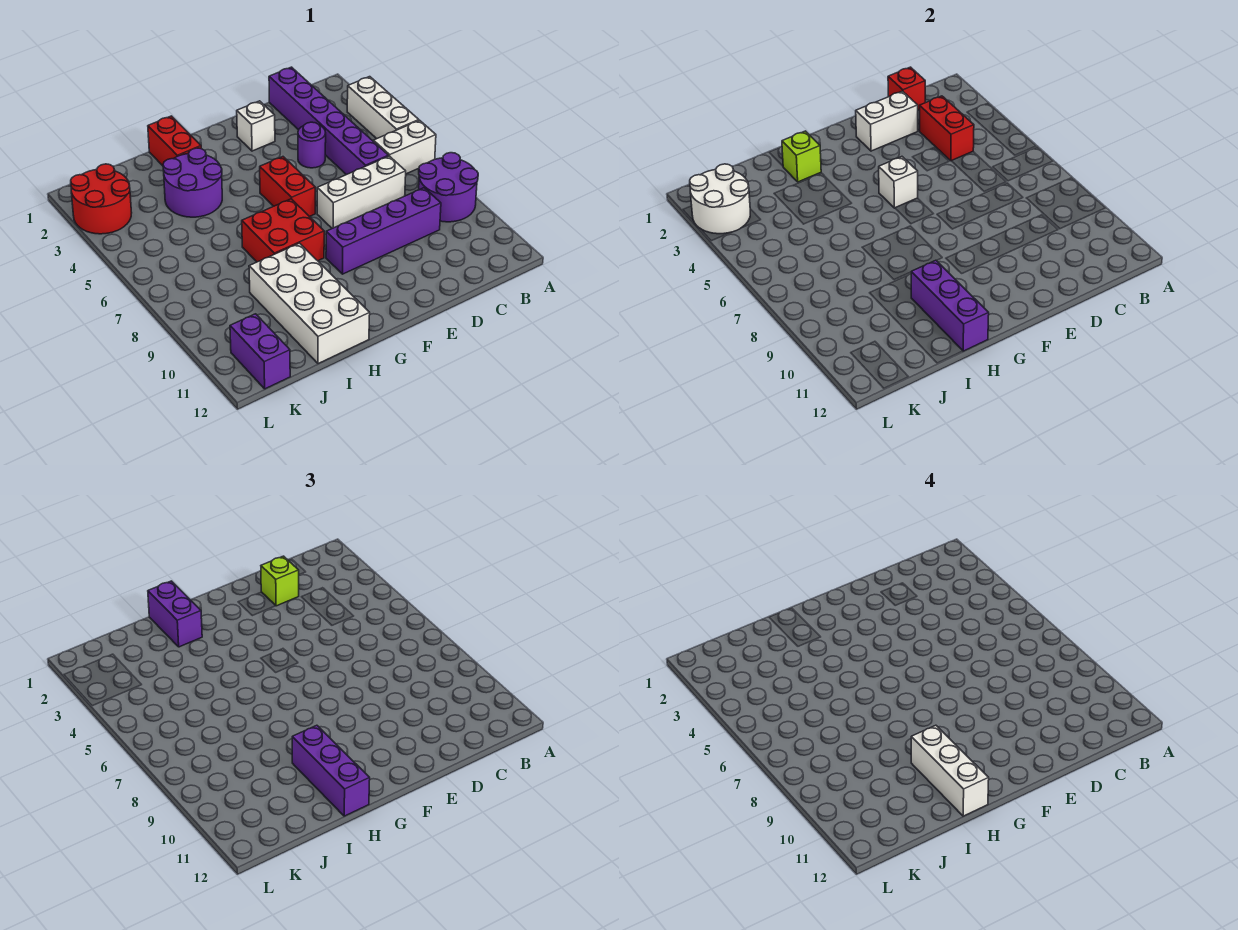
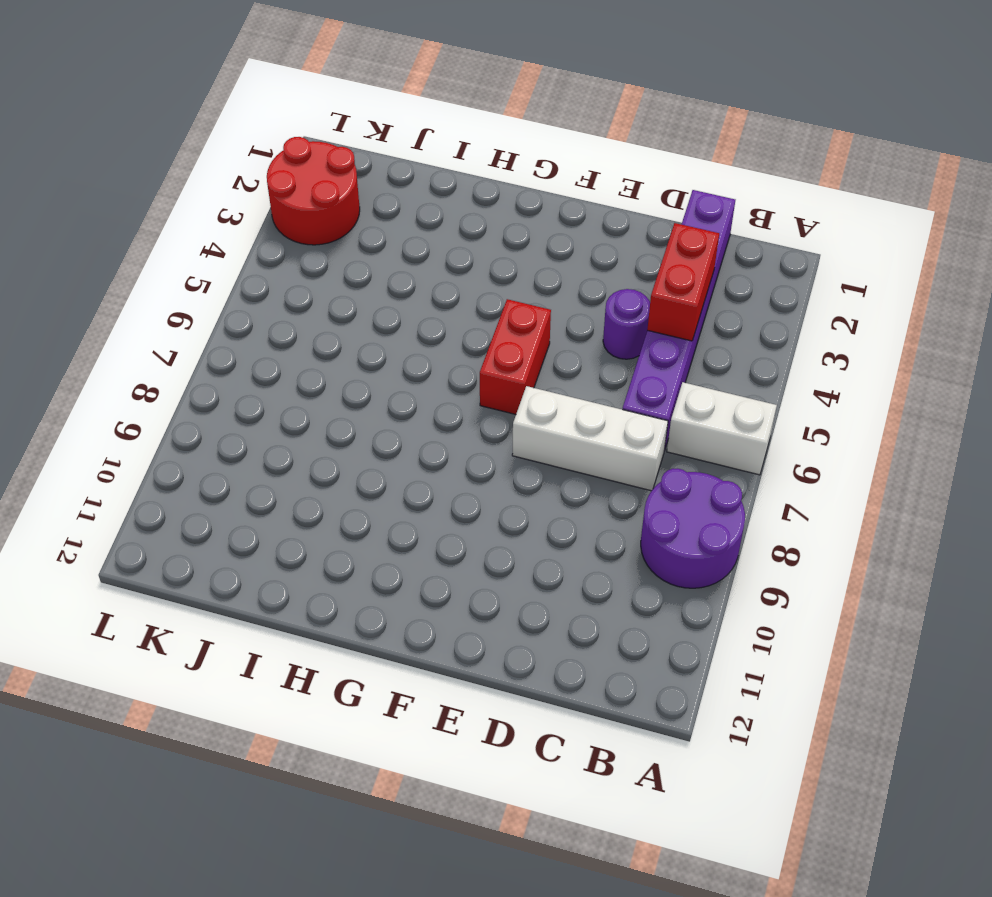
none -> white brick A3:A5 level 1
none -> purple brick C9:F9 level 1
none -> white brick E2 level 1

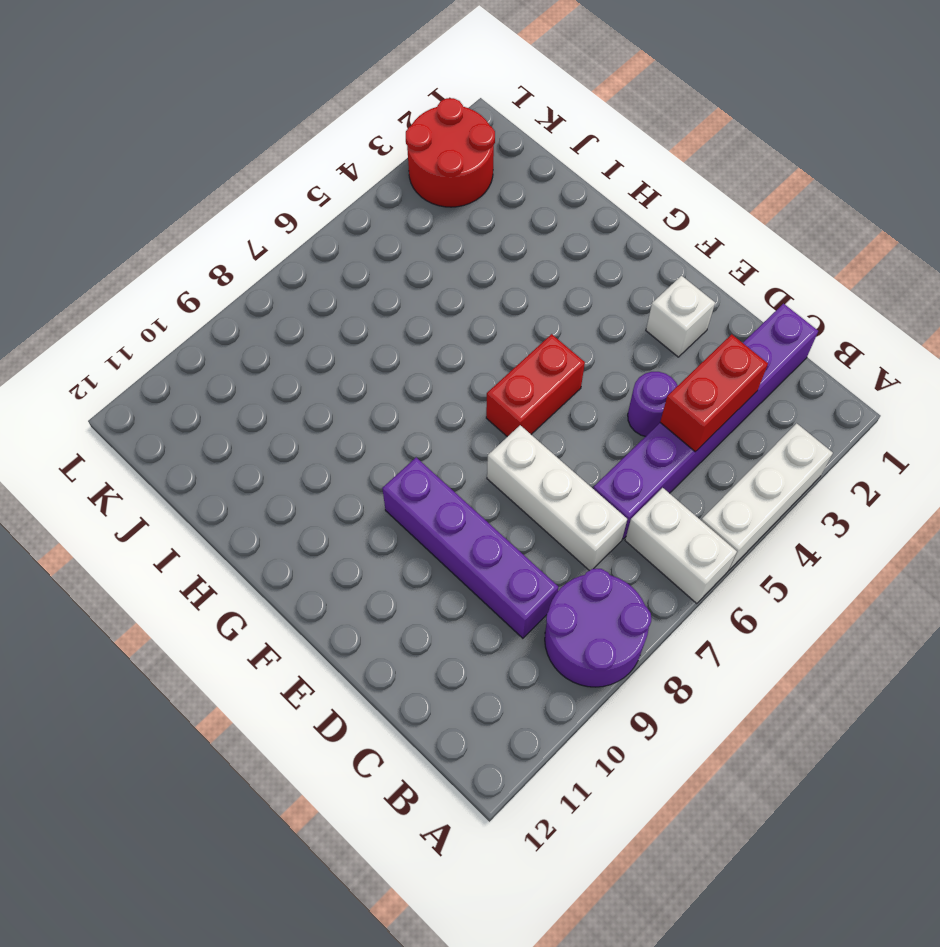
none -> red brick G7:H8 level 1
none -> red brick H1:H2 level 1
none -> purple round brick H3:I4 level 1

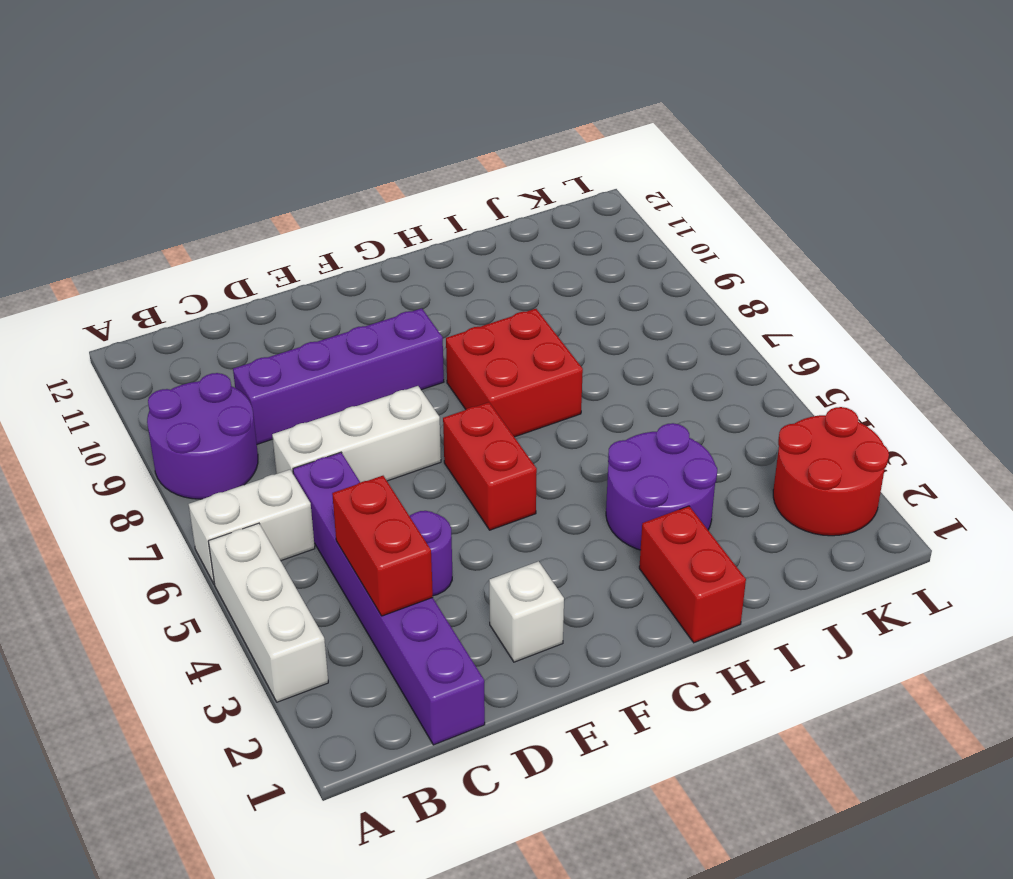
none -> white brick H9:I12 level 1
none -> purple brick K11:K12 level 1
none -> red brick C1 level 2

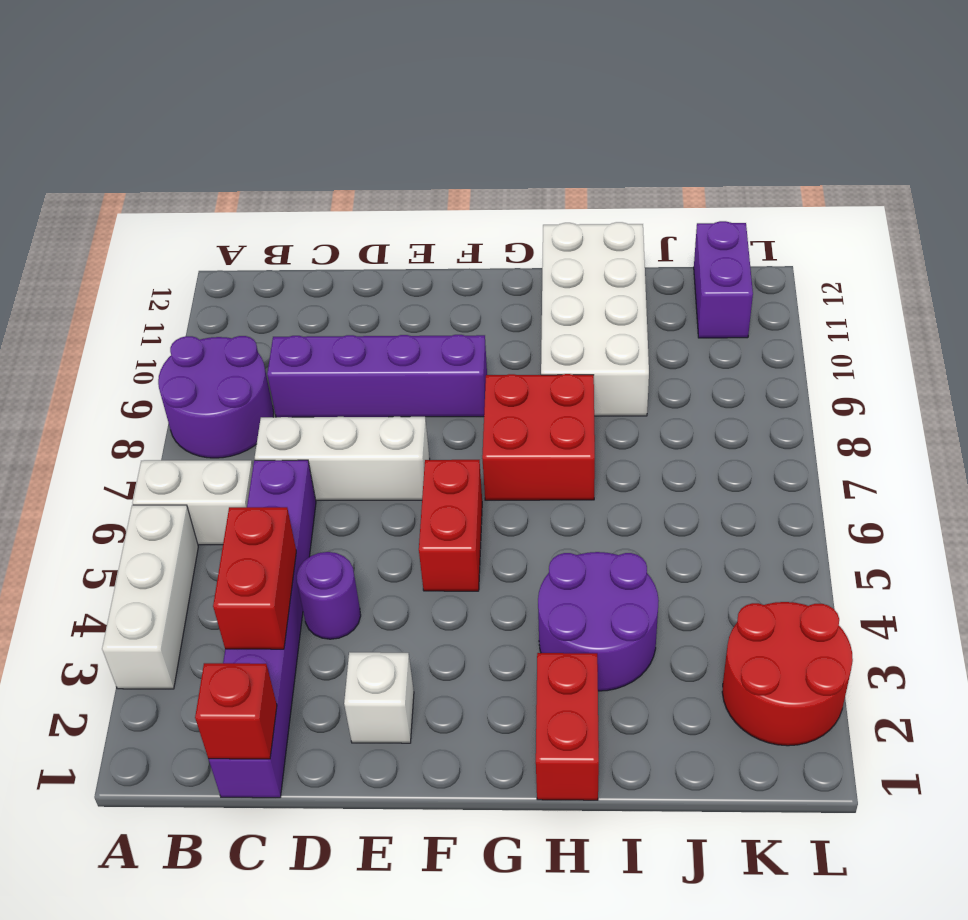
none -> white brick D2:E2 level 2
none -> white brick F5 level 2
none -> lime brick H2 level 2

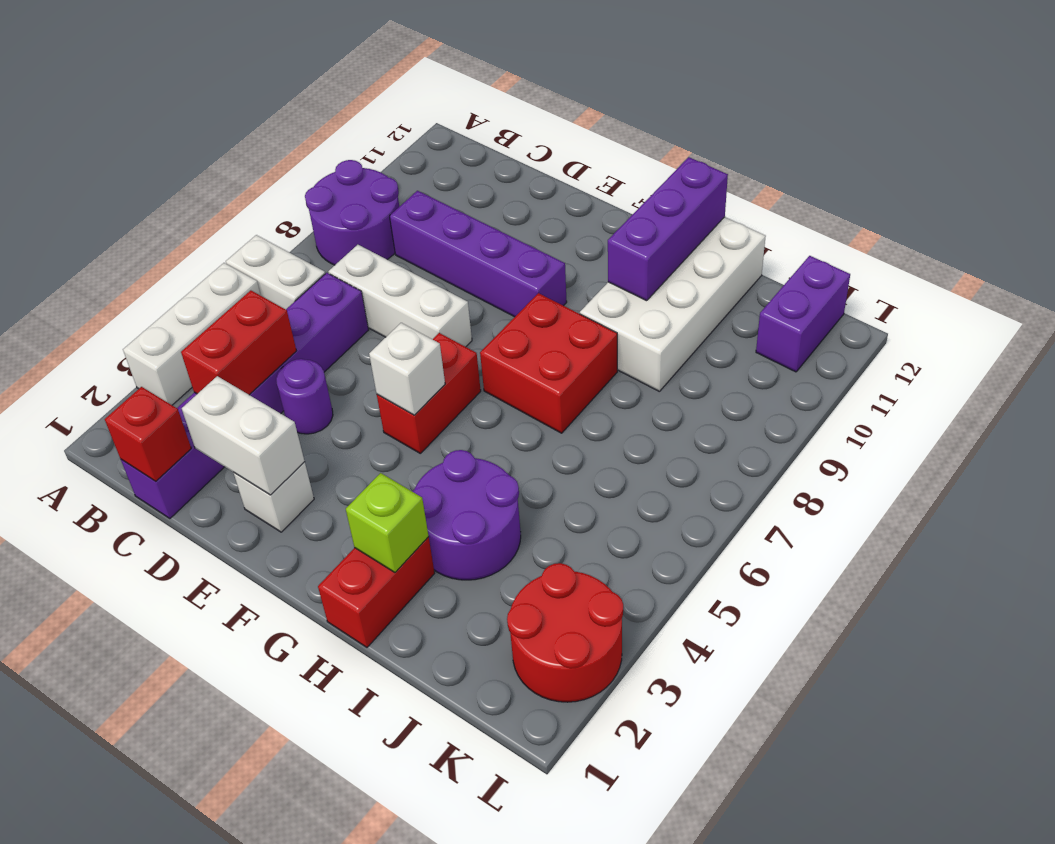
none -> white round brick K2:L3 level 2
none -> lime brick D2 level 3
none -> purple brick H1:H2 level 3

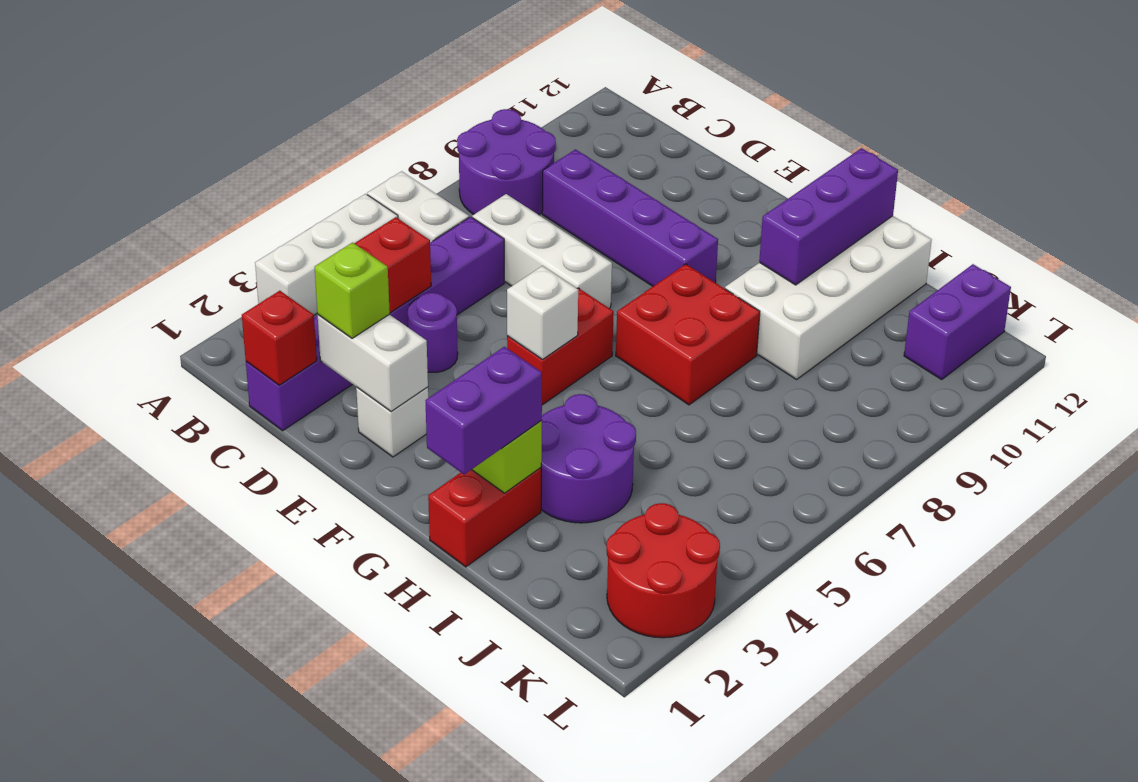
none -> white round brick K2:L3 level 2
none -> purple brick H10:H12 level 3
none -> white brick H10:H12 level 4

